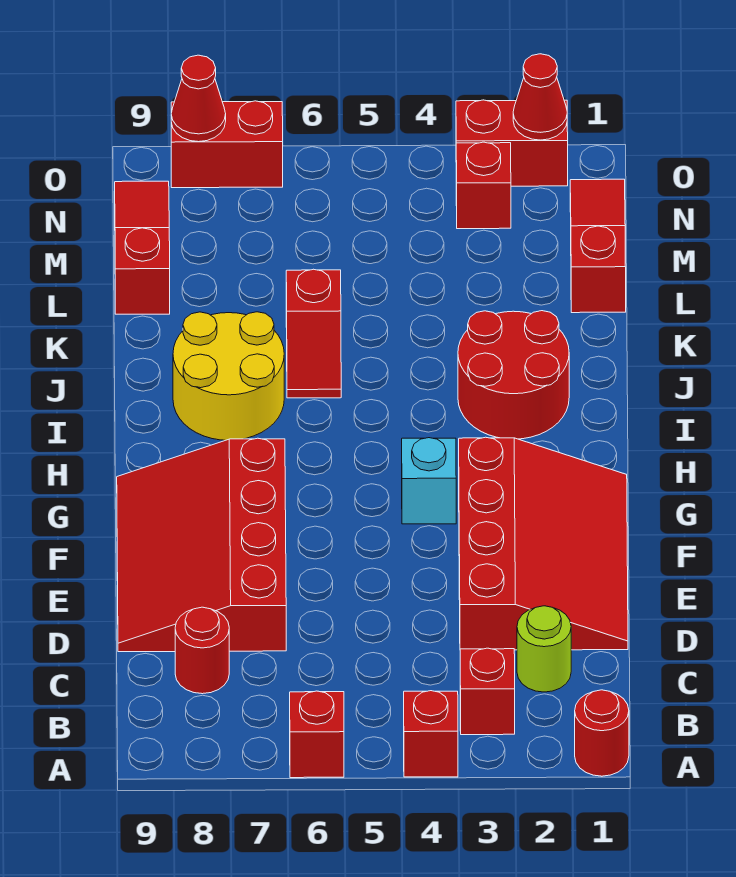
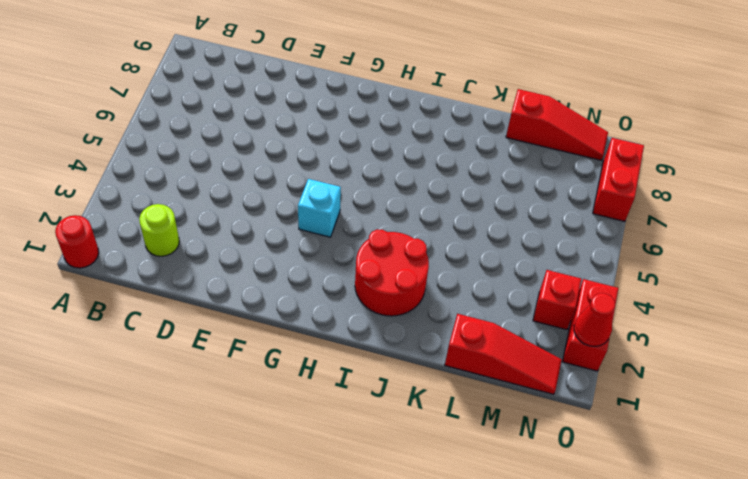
none -> red brick A4 level 1
none -> red brick A6 level 1
none -> red brick B3 level 1

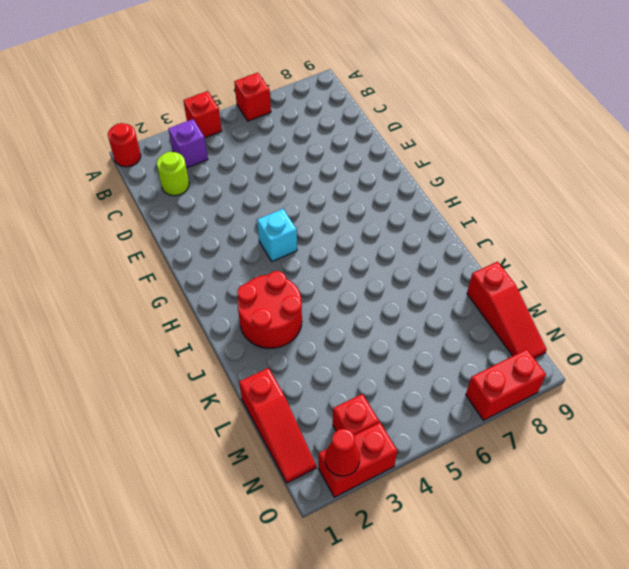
purple brick B3 level 1 -> red brick B3 level 1
none -> red round brick C8 level 1
none -> red slope D1:G3 level 1 top 3
none -> red slope D7:G9 level 1 top 7

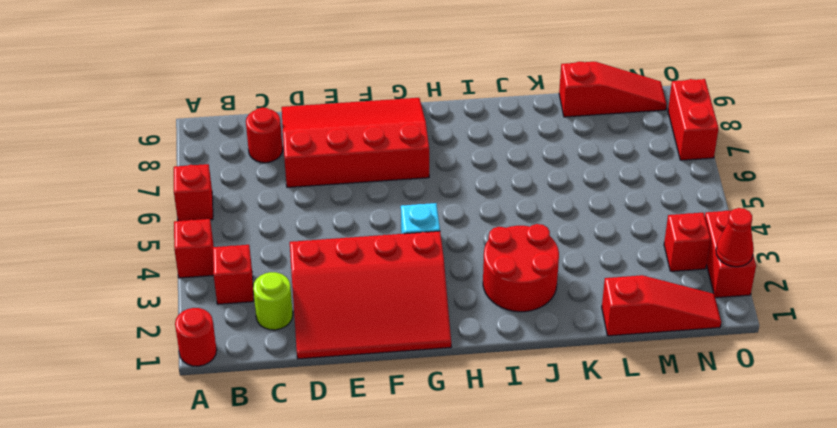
none -> yellow round brick I7:J8 level 1
none -> red slope J6:K6 level 1 top K
none -> red cone O8 level 2

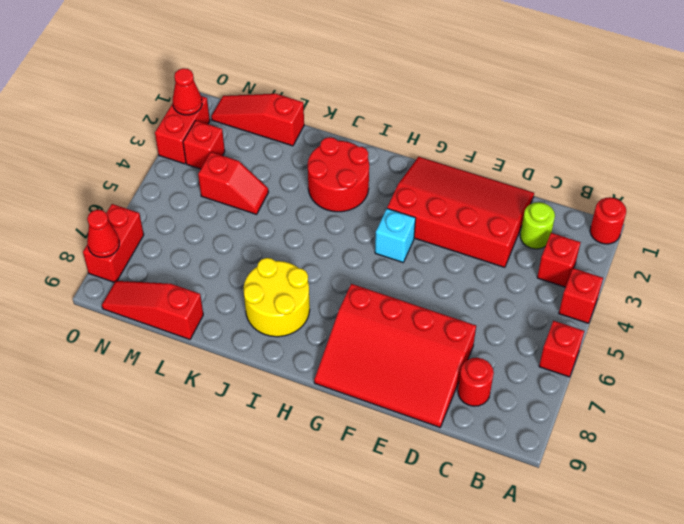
red slope L4:M4 level 1 top M -> red slope J6:K6 level 1 top K

